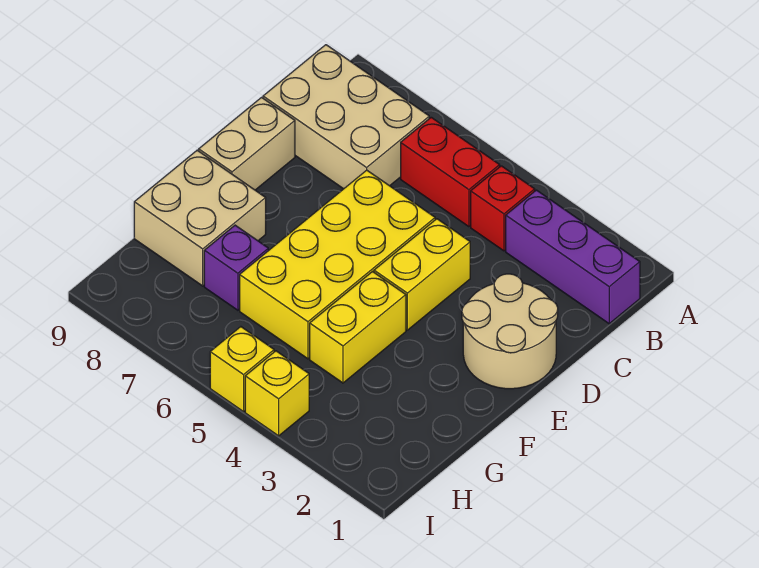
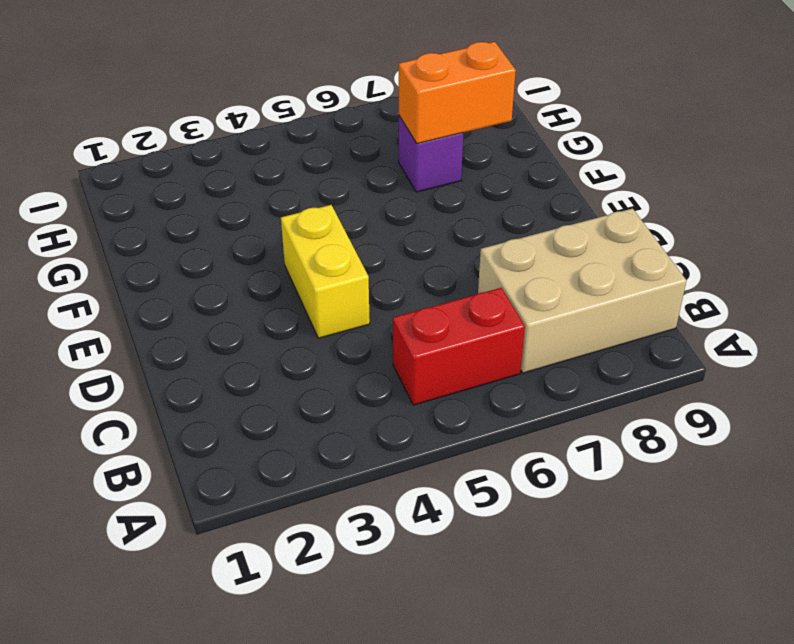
orange brick G7:G8 level 2 -> none
none -> purple brick B1:B3 level 1
none -> red brick B4 level 1
none -> tan round brick D1:E2 level 1

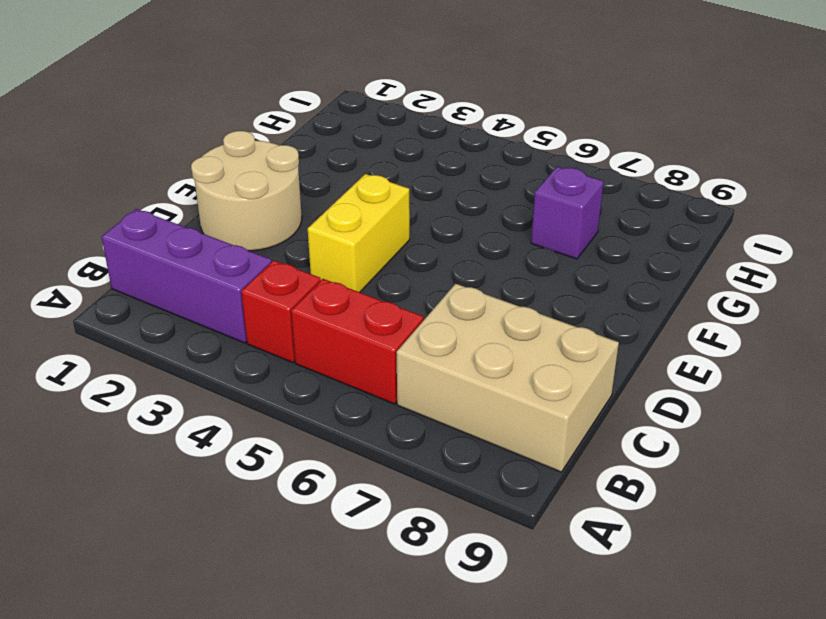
none -> yellow brick D5:G6 level 1
none -> tan brick D9:E9 level 1
none -> yellow brick F4:G4 level 1

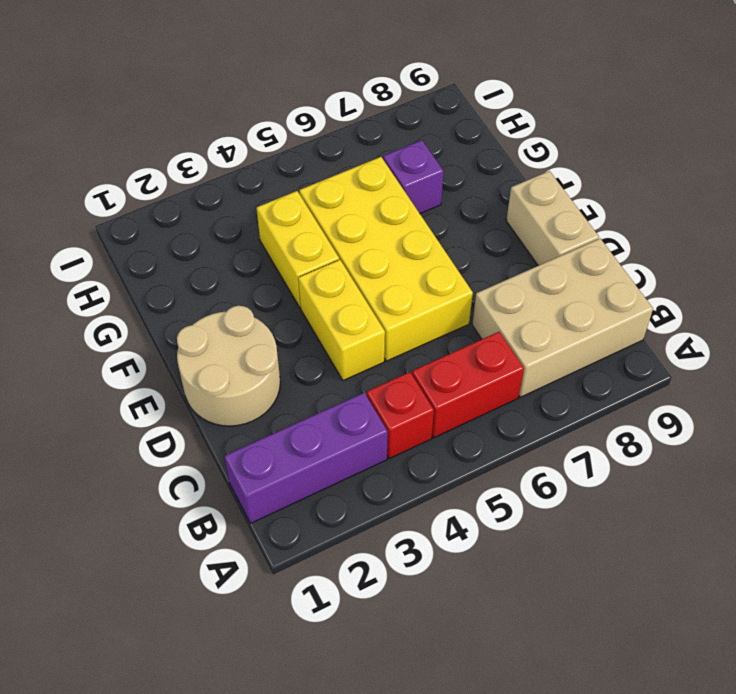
none -> tan brick F8:G9 level 1
none -> yellow brick I4 level 1
none -> yellow brick I5 level 1

